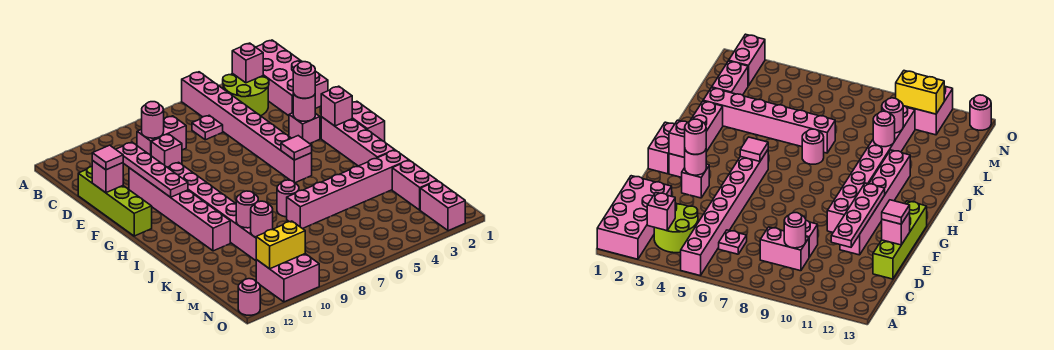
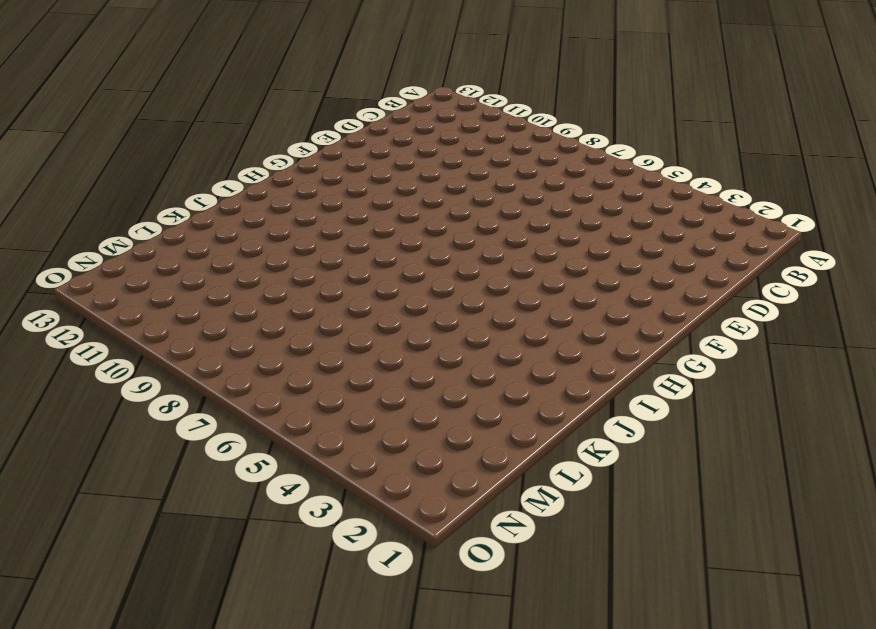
none -> pink brick A1:D2 level 1
none -> pink brick A5:H5 level 1
none -> lime round brick B3:C4 level 1
none -> pink plate C6 level 1

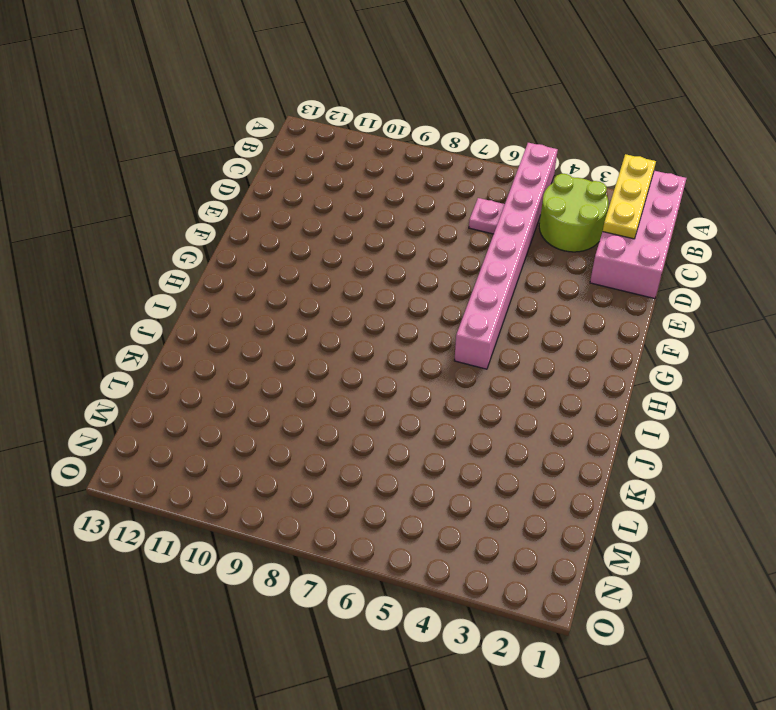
yellow plate A2:C2 level 2 -> none
none -> pink brick C8:C9 level 1
none -> pink brick D9 level 1
none -> lime brick D13:G13 level 1
none -> pink brick E11:J11 level 1

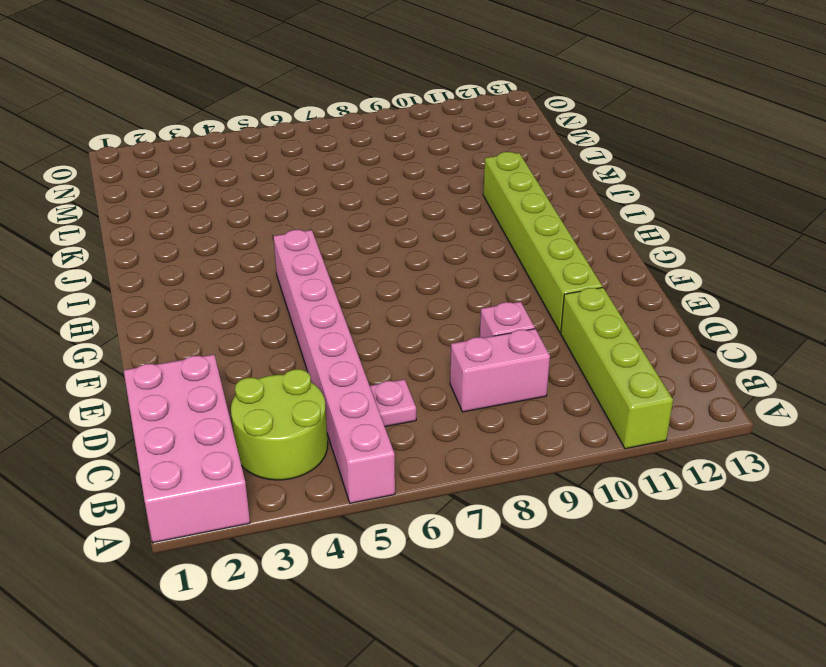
lime brick A11:D11 level 1 -> lime brick D13:G13 level 1
lime brick E11:J11 level 1 -> pink brick E11:J11 level 1
none -> pink brick F3 level 1
none -> pink brick F10:M10 level 1
none -> pink brick G1:H1 level 1
none -> pink brick G2:J2 level 1

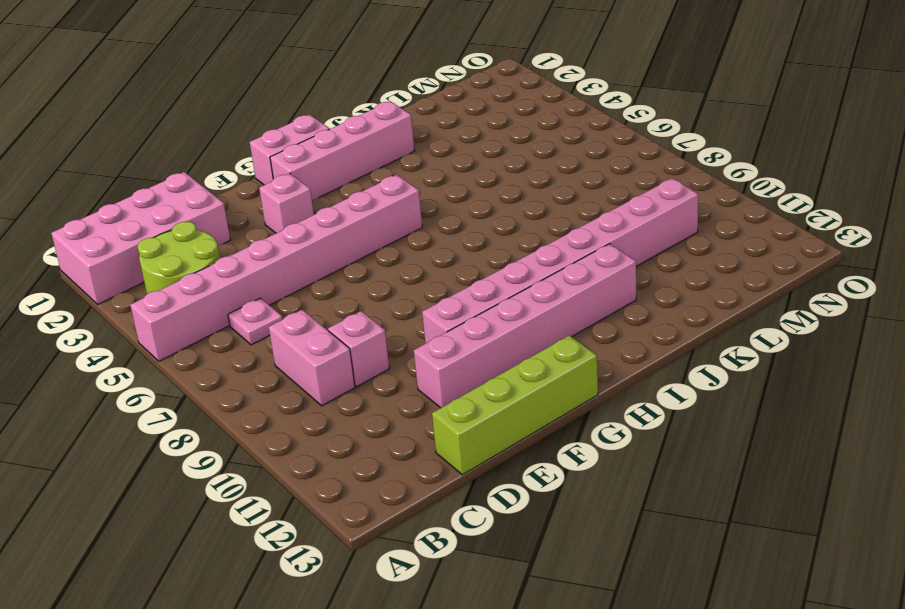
none -> pink round brick J7 level 1
none -> pink brick K2:K7 level 1
none -> pink brick L2:M2 level 1
none -> pink brick N2:O2 level 1

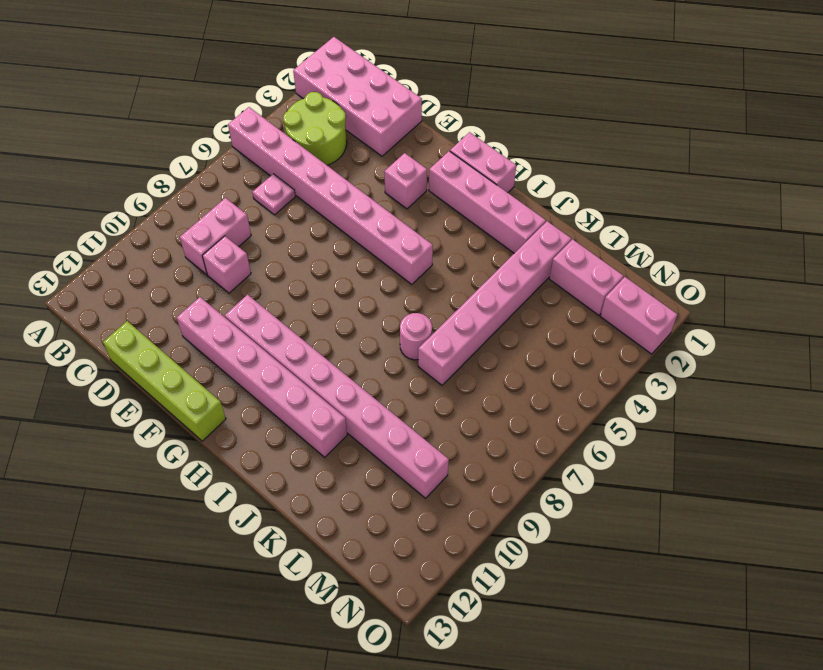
none -> pink brick N10:O11 level 1
none -> pink round brick O13 level 1
none -> pink brick B3 level 2
none -> pink round brick C9 level 2

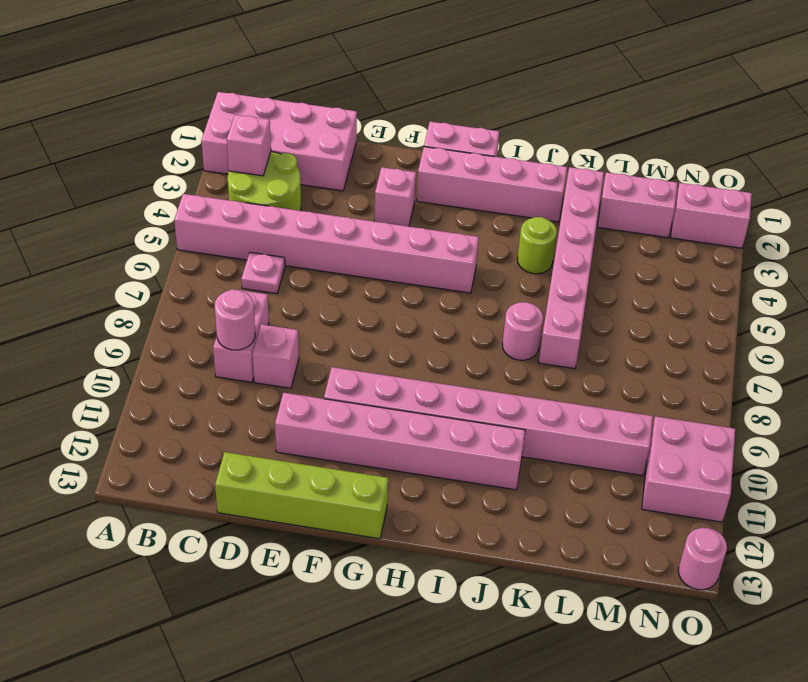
lime round brick J4 level 1 -> none
none -> pink plate D11:G11 level 2
none -> pink brick E13 level 2
none -> pink round brick F3 level 2
none -> pink brick G2 level 2

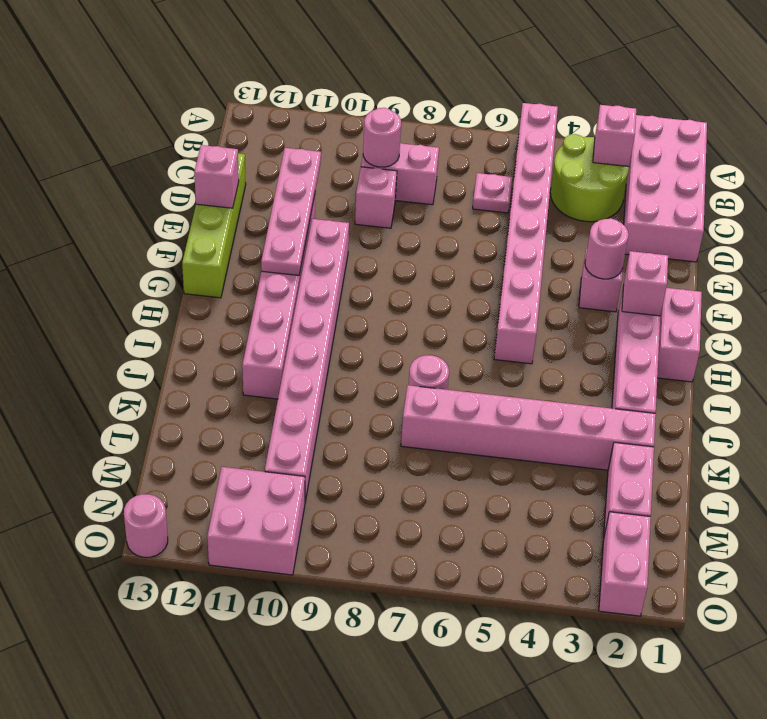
none -> pink tile H5 level 2
none -> pink round brick K10 level 2
none -> pink round brick L10 level 2
none -> yellow brick N10:N11 level 2

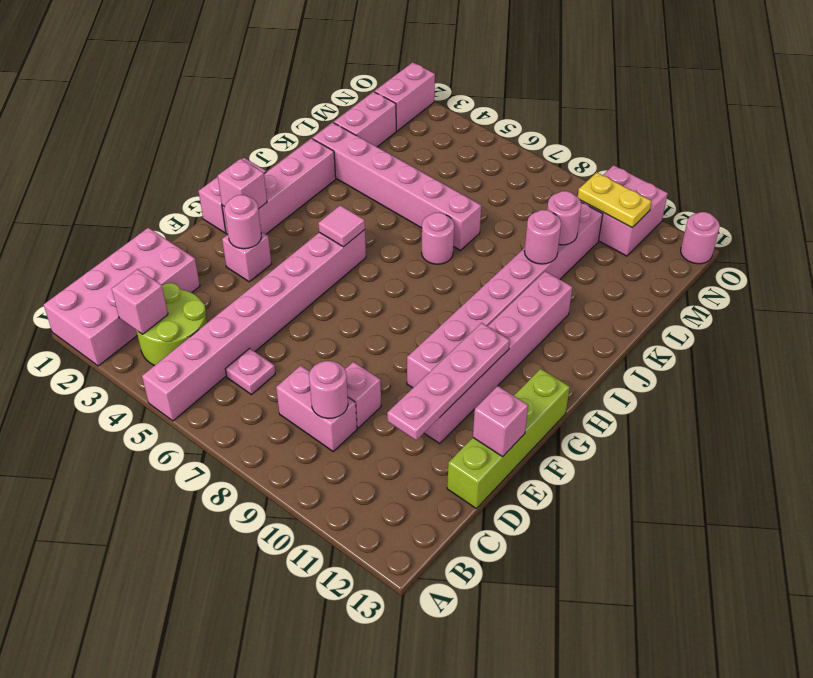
yellow plate N10:N11 level 2 -> yellow brick N10:N11 level 2
none -> pink tile E13 level 3
none -> pink round brick F3 level 3

